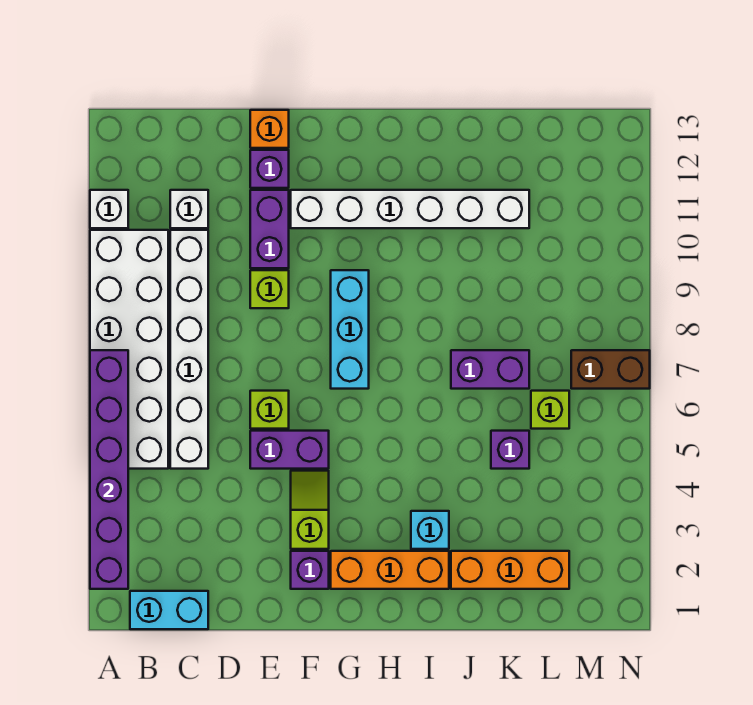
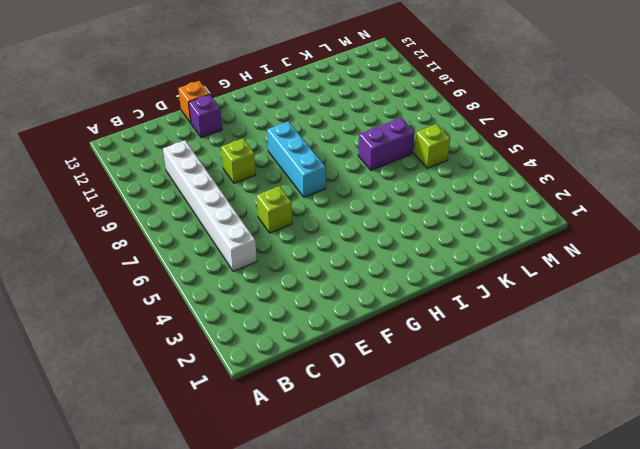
none -> white brick A5:B10 level 1
none -> white brick A11 level 1
none -> cyan brick B1:C1 level 1

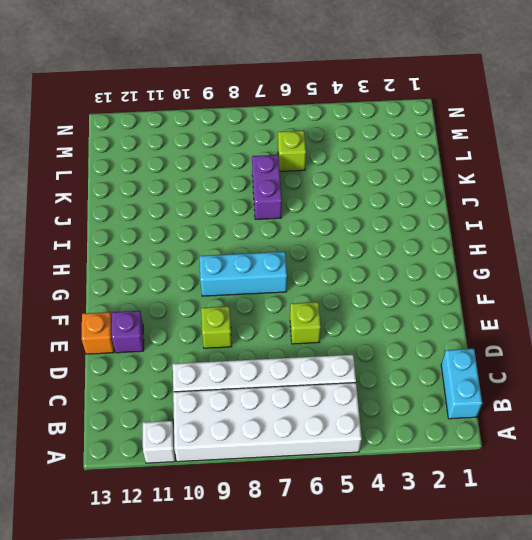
none -> white brick C11 level 1
none -> purple brick E5:F5 level 1
none -> purple brick E10:E11 level 1

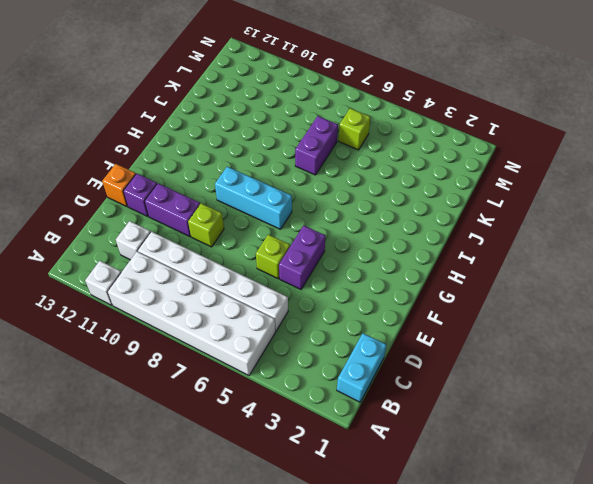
none -> purple brick F2 level 1
none -> lime slope F3:F4 level 1 top 3
none -> white brick F11:K11 level 1

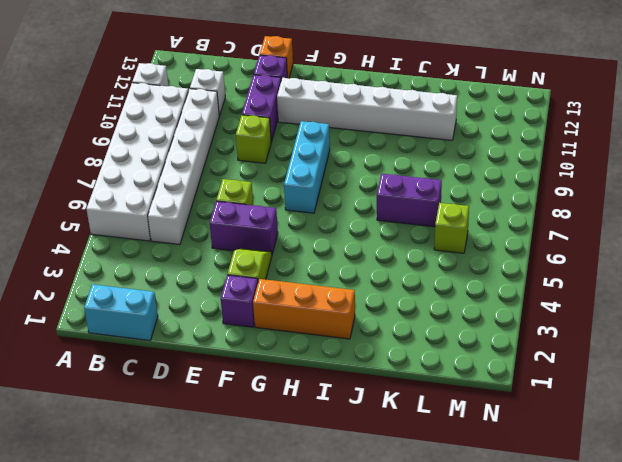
none -> cyan brick I3 level 1
none -> orange brick J2:L2 level 1
none -> purple brick K5 level 1

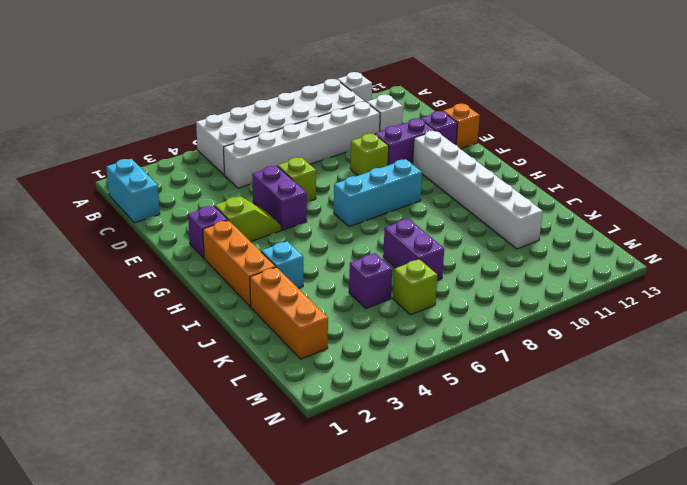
none -> brown brick M7:N7 level 1
none -> purple brick A2:A7 level 2

